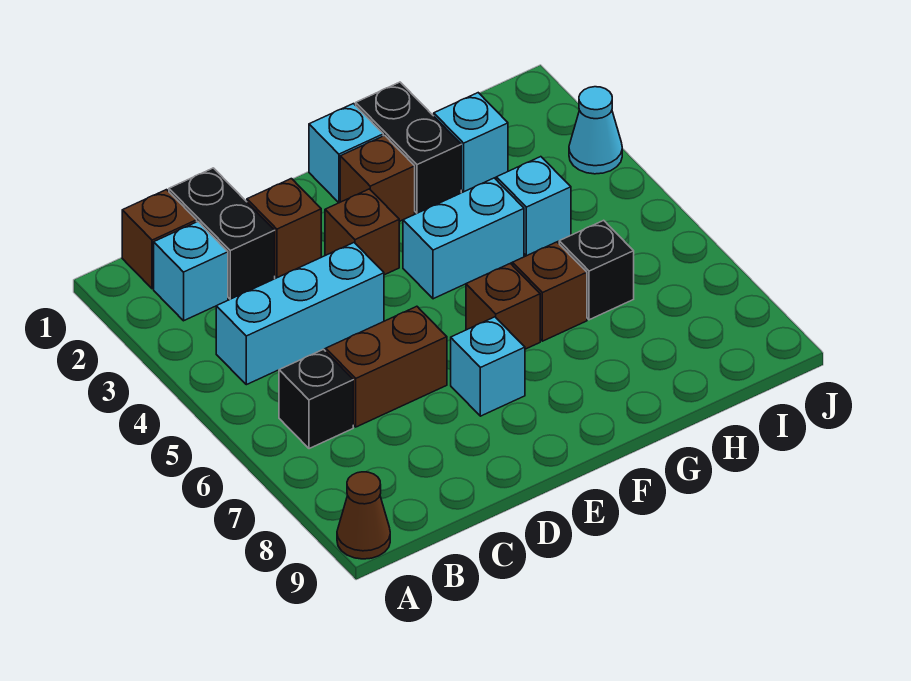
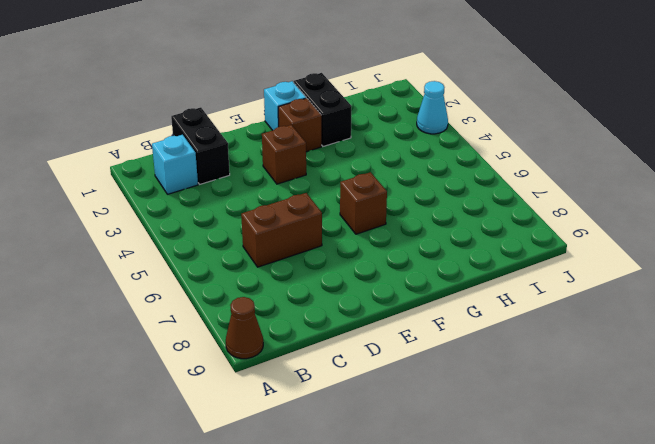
none -> brown brick B1 level 1
none -> cyan brick B4:D4 level 1
none -> black brick B6 level 1

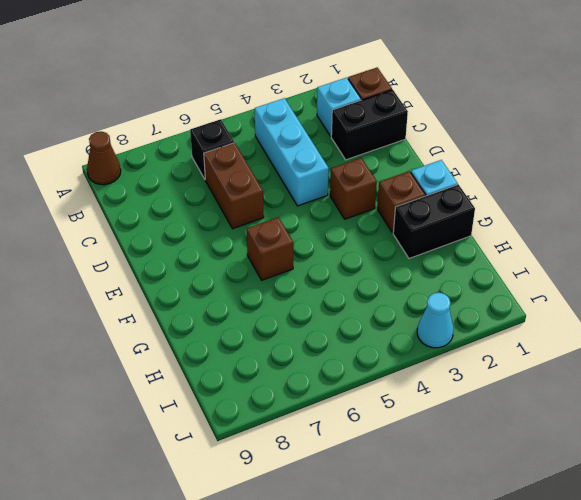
none -> brown brick D2 level 1
none -> cyan brick E7 level 1
none -> cyan brick F4:G4 level 1

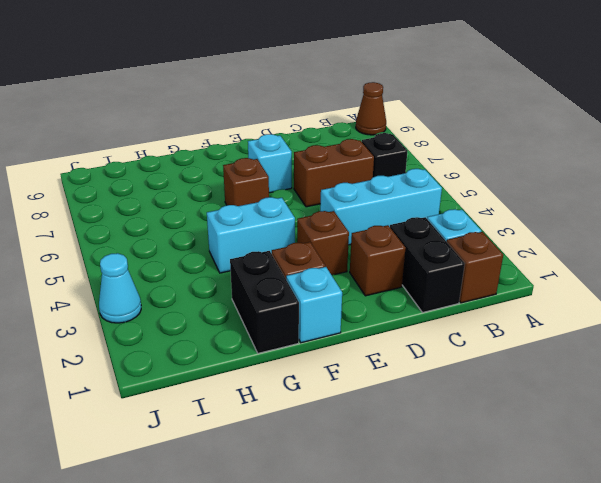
none -> brown brick G6 level 1
none -> cyan brick H2 level 1
none -> cyan brick H4 level 1

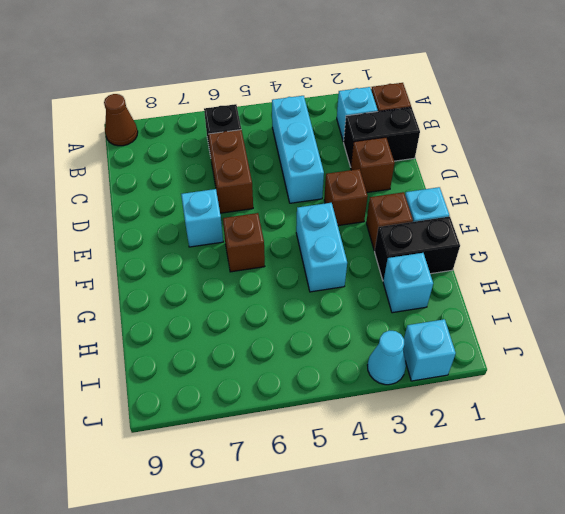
cyan brick J2 level 1 -> cyan brick H4 level 1
none -> brown brick G6 level 1
none -> black brick H6 level 1

